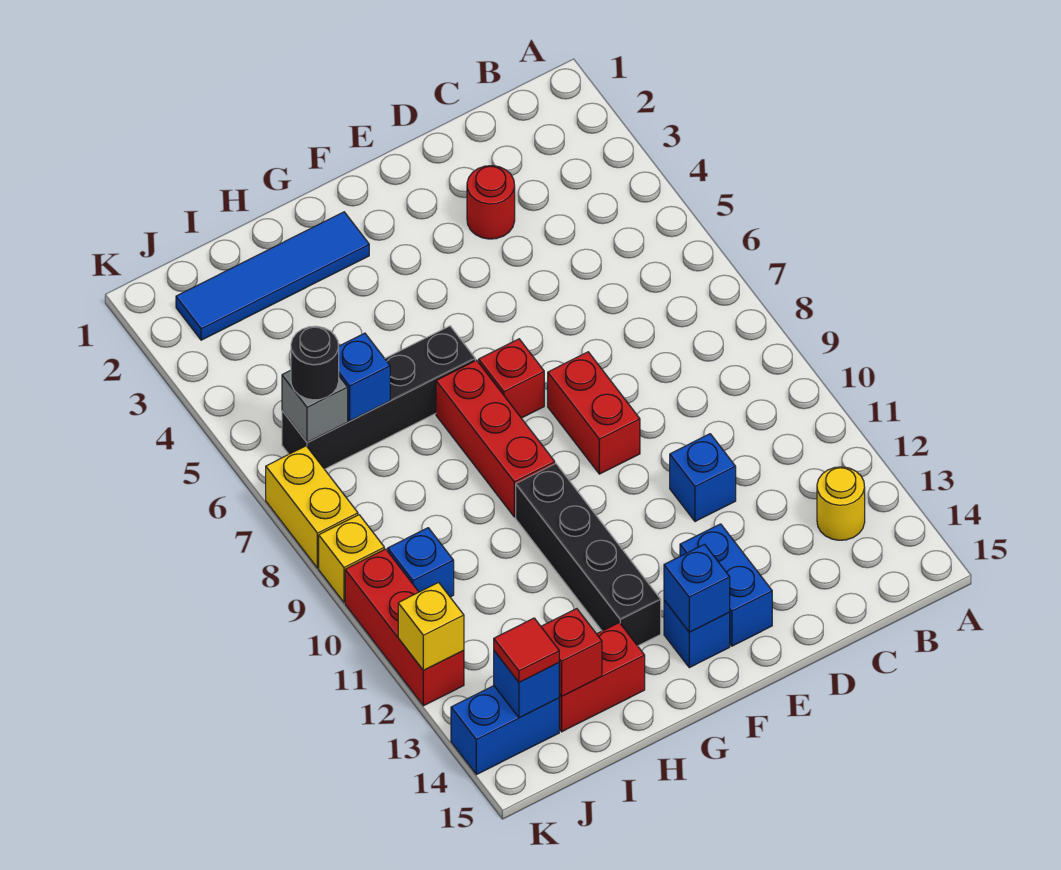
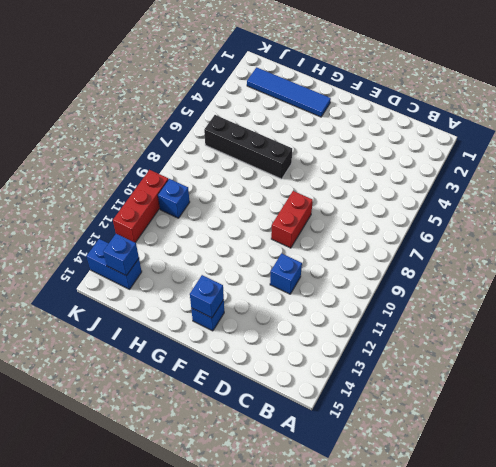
none -> yellow round brick B13 level 1
none -> red round brick D3 level 1
none -> blue brick E13:E14 level 1

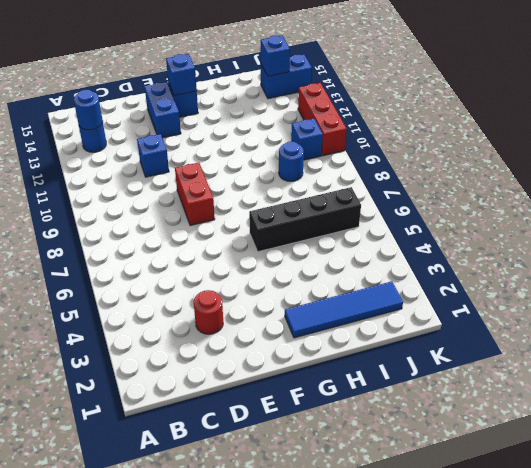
blue round brick B13 level 1 -> yellow round brick B13 level 1
blue round brick B13 level 2 -> none
blue round brick I9 level 1 -> none
none -> red brick F7 level 1
none -> red brick G7:G9 level 1
none -> black brick G10:G13 level 1

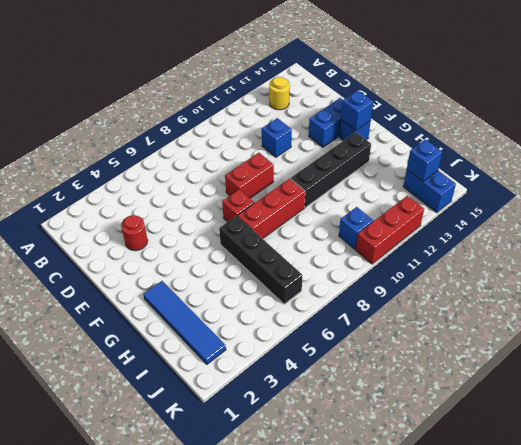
none -> red brick H14:I14 level 1
none -> yellow brick K7:K8 level 1
none -> yellow brick K9 level 1

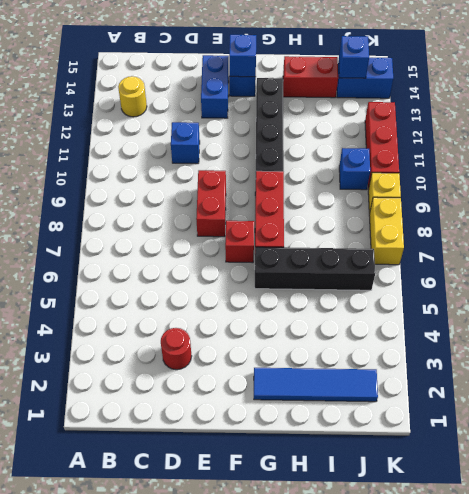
none -> blue brick I6 level 2
none -> red brick I14 level 2
none -> grey brick J6 level 2

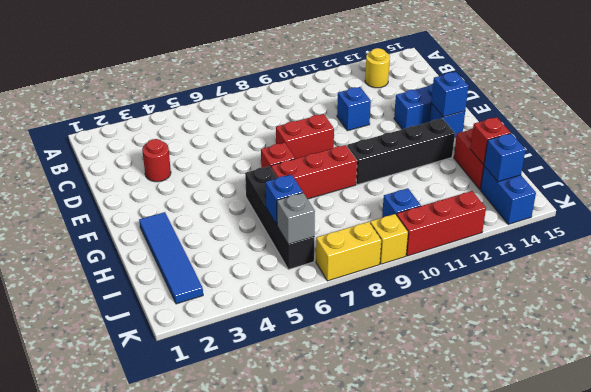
none -> yellow brick K12 level 2
none -> black round brick J6 level 3
none -> red tile J14 level 3

